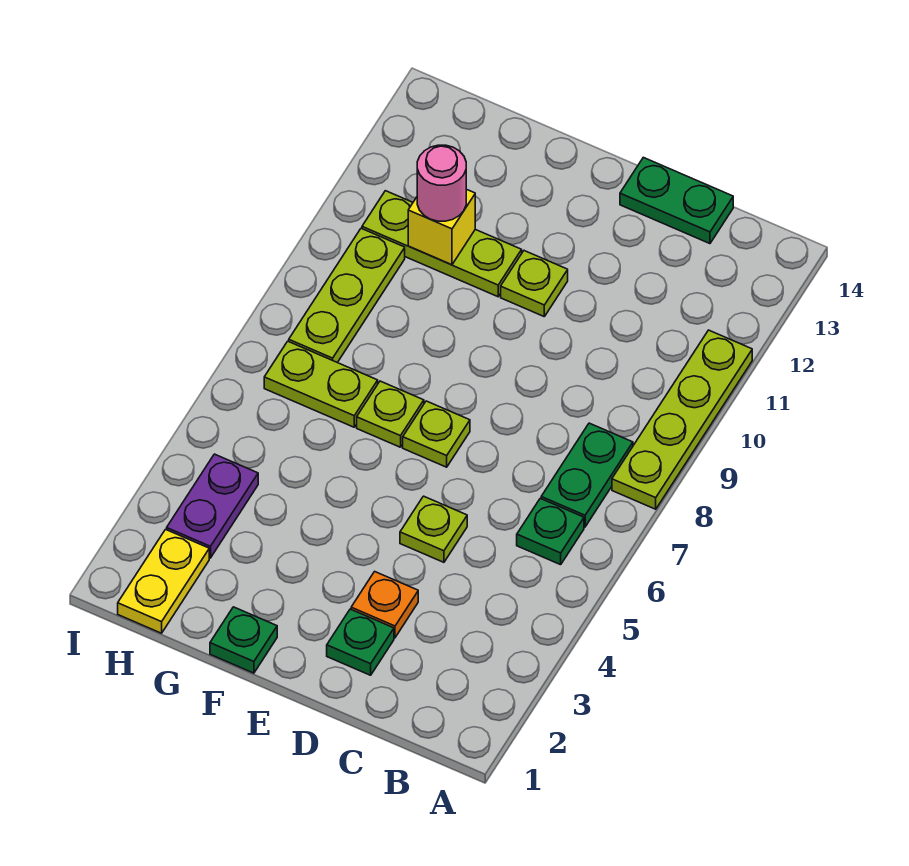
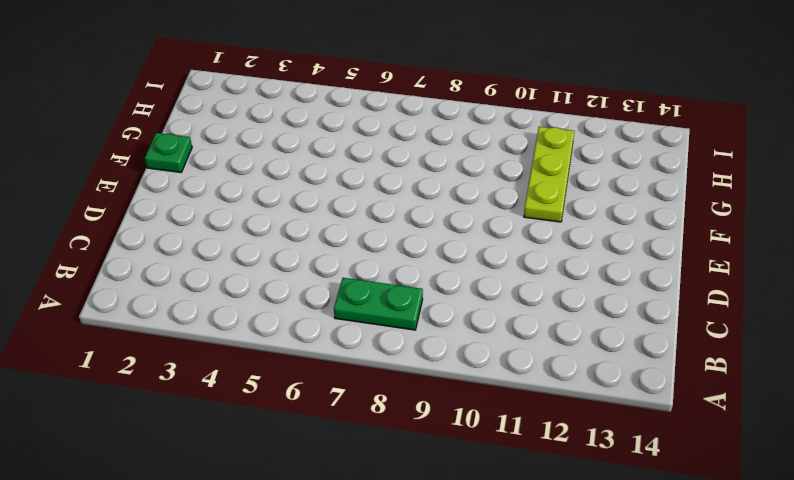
none -> lime plate A8:A11 level 1
none -> green plate B6 level 1
none -> green plate C14:D14 level 1

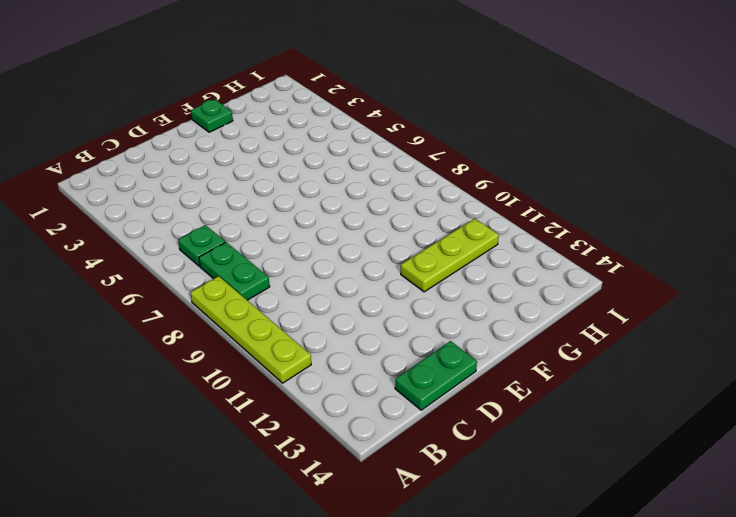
none -> green plate D2 level 1
none -> orange plate D3 level 1
none -> lime plate D5 level 1

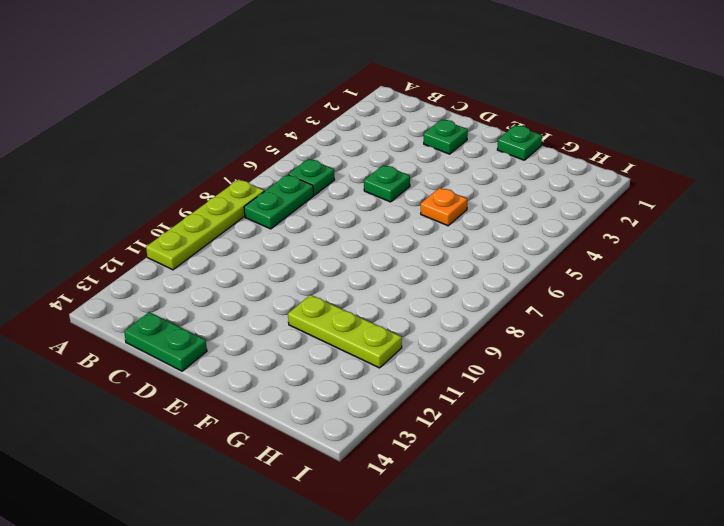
green plate D5 level 1 -> lime plate D5 level 1
orange plate F5 level 1 -> orange plate D3 level 1
none -> lime plate E7 level 1
none -> lime plate E11 level 1
none -> lime plate F7 level 1

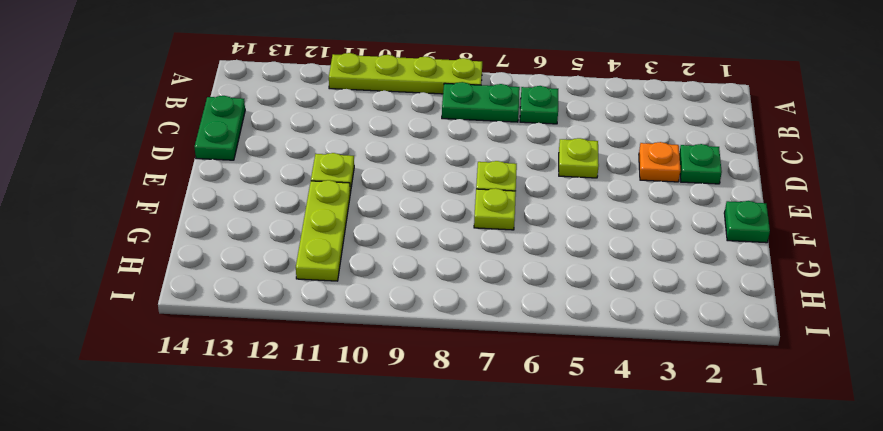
none -> lime plate G7:H7 level 1
none -> yellow plate H1:H2 level 1
none -> purple plate H3:H4 level 1

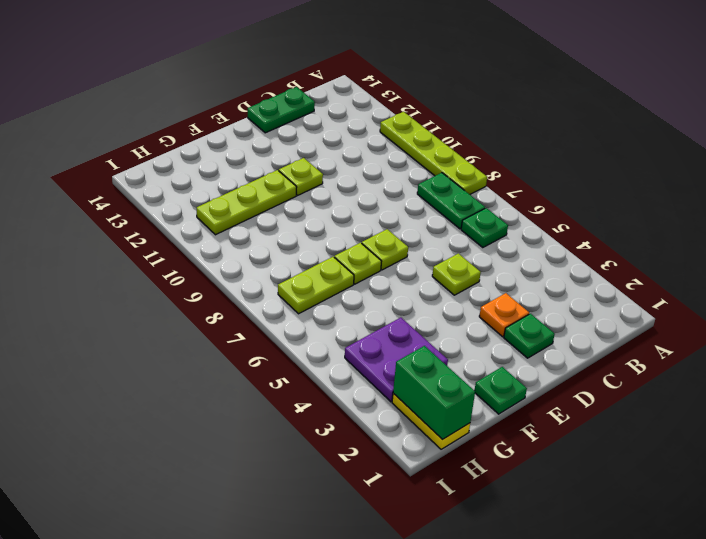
purple plate G3:H4 level 1 -> purple plate H3:H4 level 1
green brick H1:H2 level 2 -> none
none -> lime plate H8:H10 level 1
none -> yellow brick G11 level 2
none -> pink round brick G11 level 3

